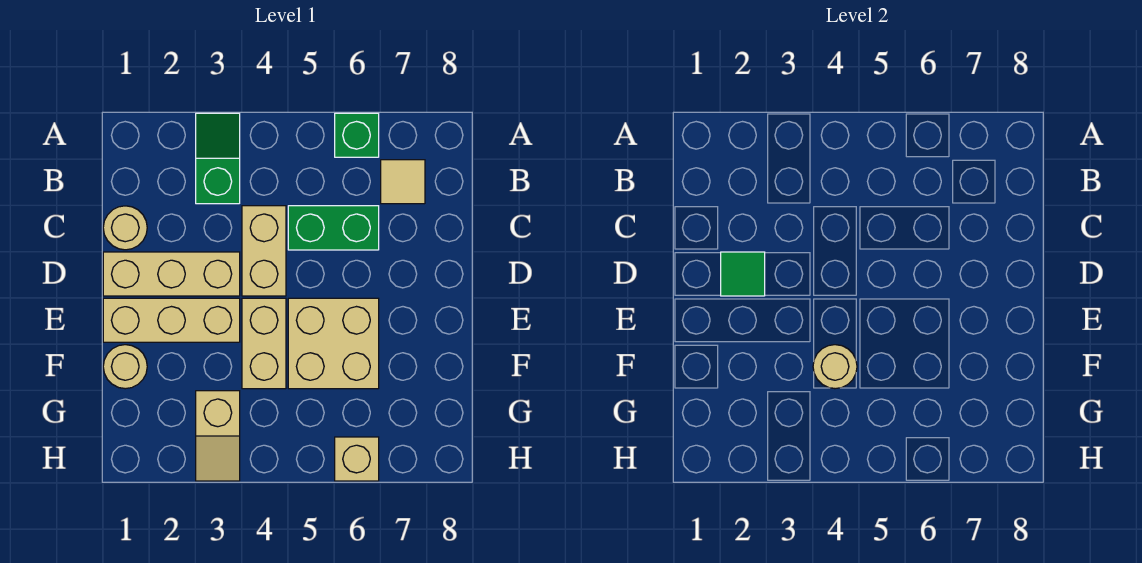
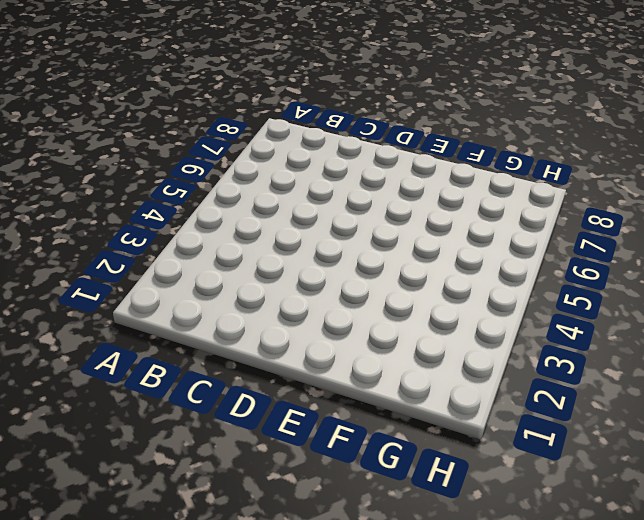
none -> green slope A3:B3 level 1 top B
none -> green brick A6 level 1
none -> tan tile B7 level 1

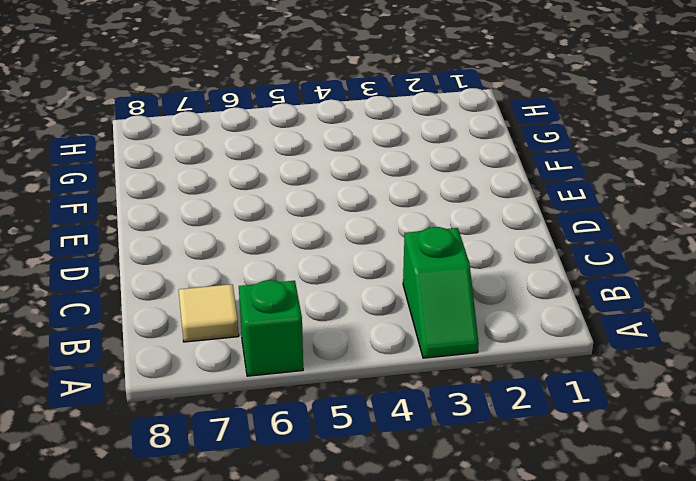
none -> tan round brick C1 level 1
none -> tan brick C4:D4 level 1
none -> green brick C5:C6 level 1

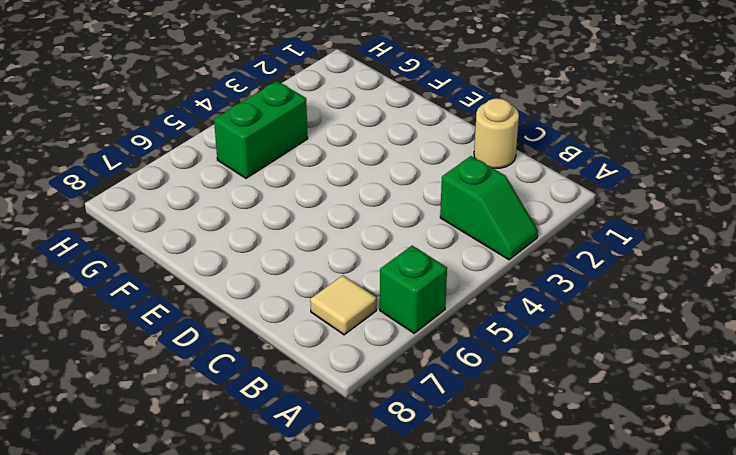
green brick G4:G5 level 1 -> green brick C5:C6 level 1
none -> tan brick C4:D4 level 1
none -> tan brick D1:D3 level 1
none -> tan brick E1:E3 level 1

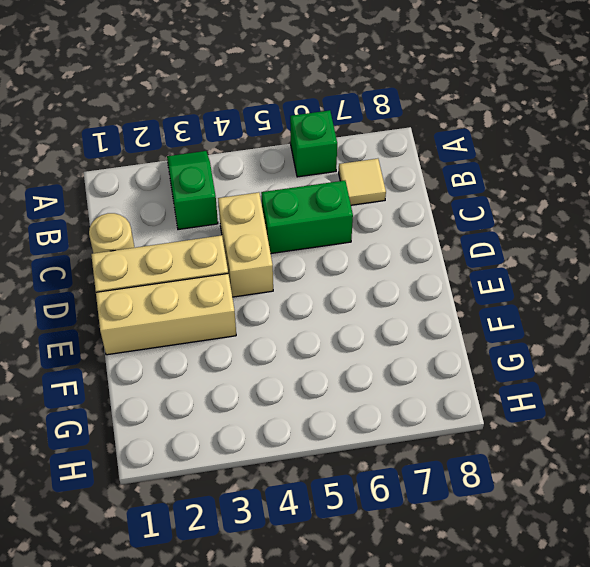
none -> tan brick E4:F4 level 1
none -> tan brick E5:F6 level 1
none -> tan round brick F1 level 1

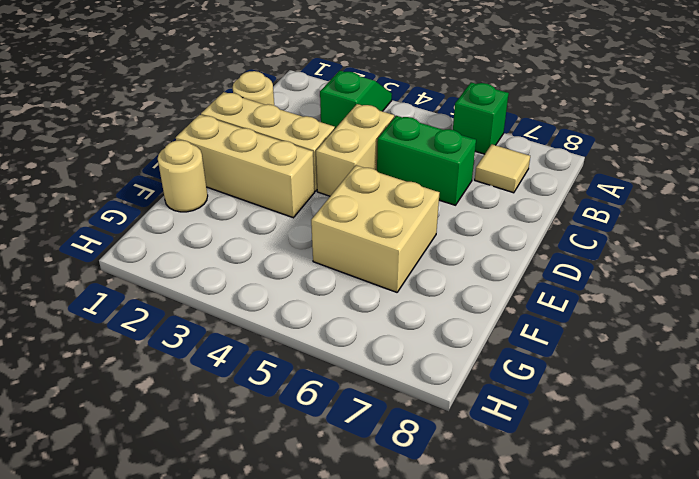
none -> tan brick E4:F4 level 1
none -> tan slope G3:H3 level 1 top G
none -> tan brick H6 level 1

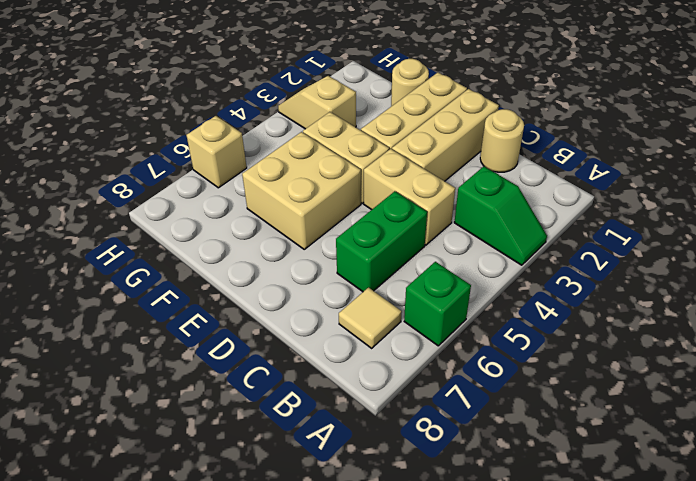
none -> green tile D2 level 2
none -> tan round brick F4 level 2

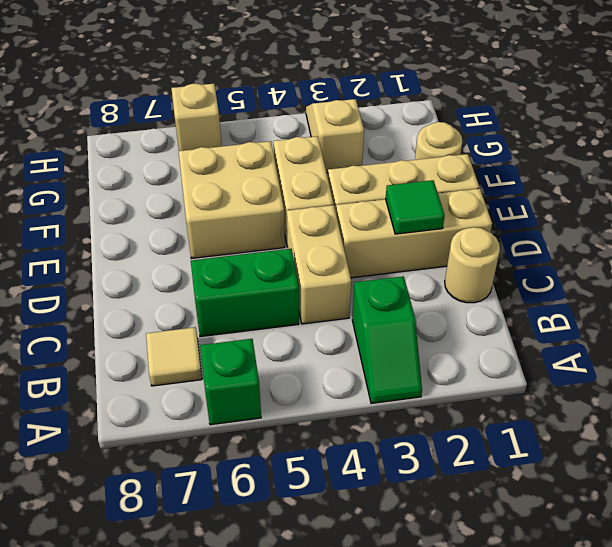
none -> tan round brick F4 level 2

